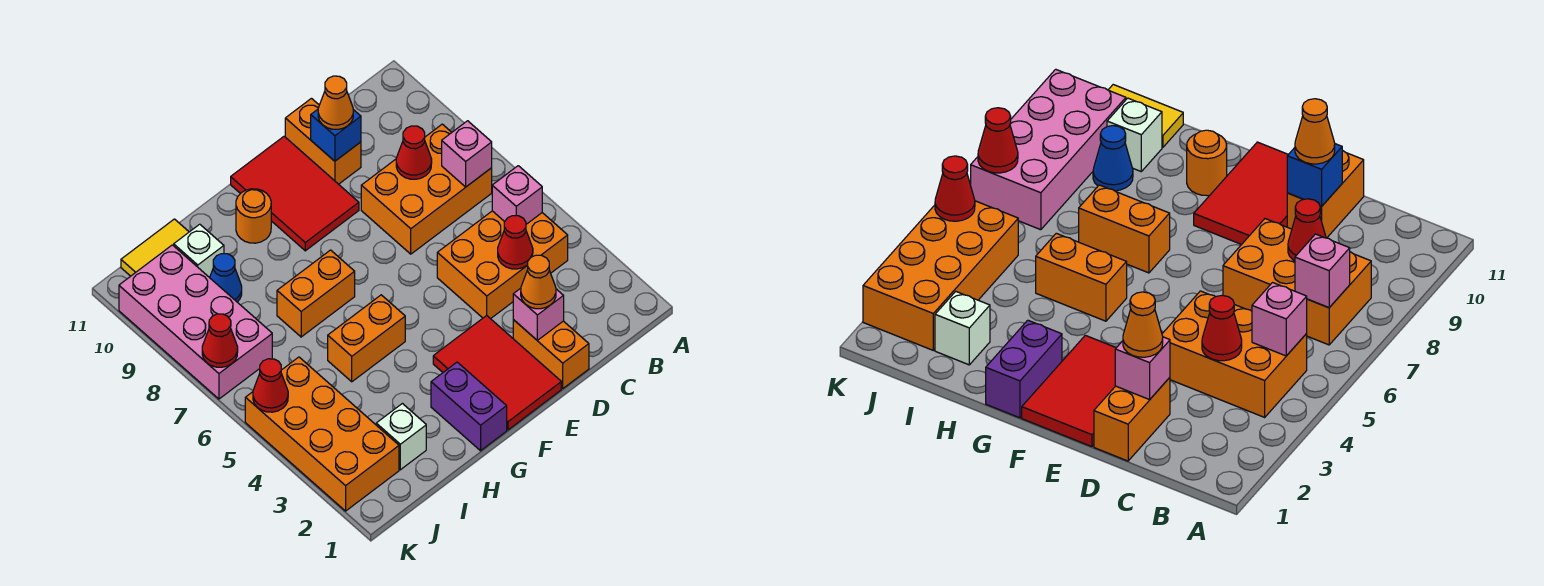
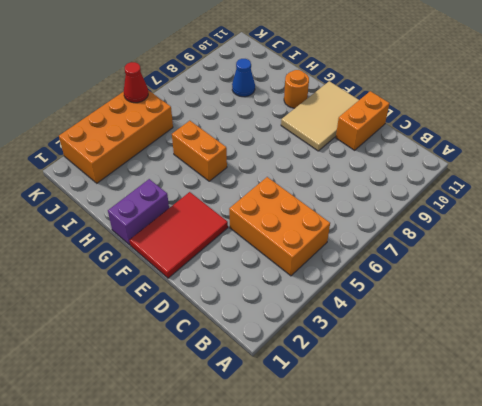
tan tile E9:F11 level 1 -> red tile E9:F11 level 1
none -> orange brick B7:D8 level 1
none -> orange brick D1:D2 level 1
none -> orange brick G7:H7 level 1

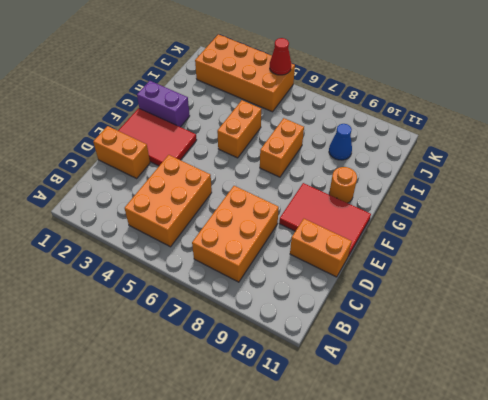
none -> white brick I2 level 1
none -> white brick I10 level 1
none -> yellow tile I11:J11 level 1

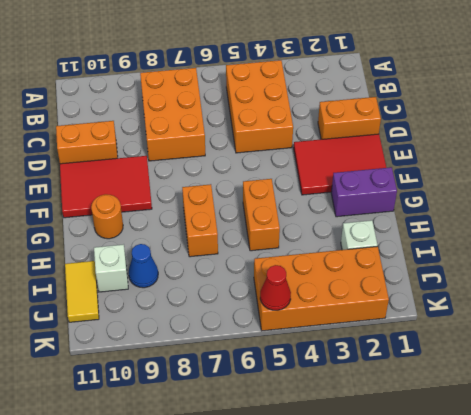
none -> pink brick J7:K10 level 1
none -> pink brick B5 level 2
none -> pink brick B7 level 2

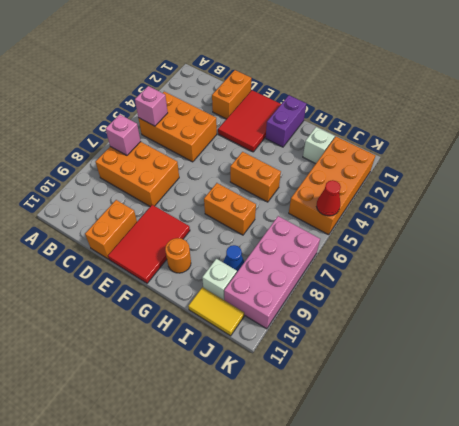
none -> red cone C4 level 2
none -> red cone C8 level 2
none -> pink brick D2 level 2

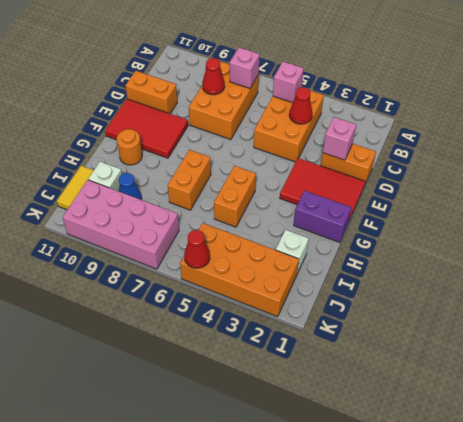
none -> blue brick D10 level 2
none -> red cone K7 level 2
none -> orange cone D2 level 3

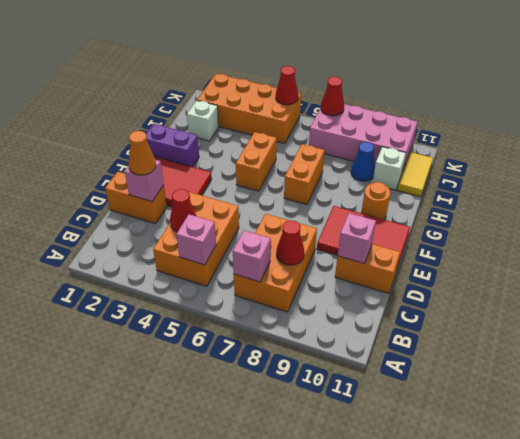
pink brick D10 level 2 -> blue brick D10 level 2
none -> orange cone D10 level 3

